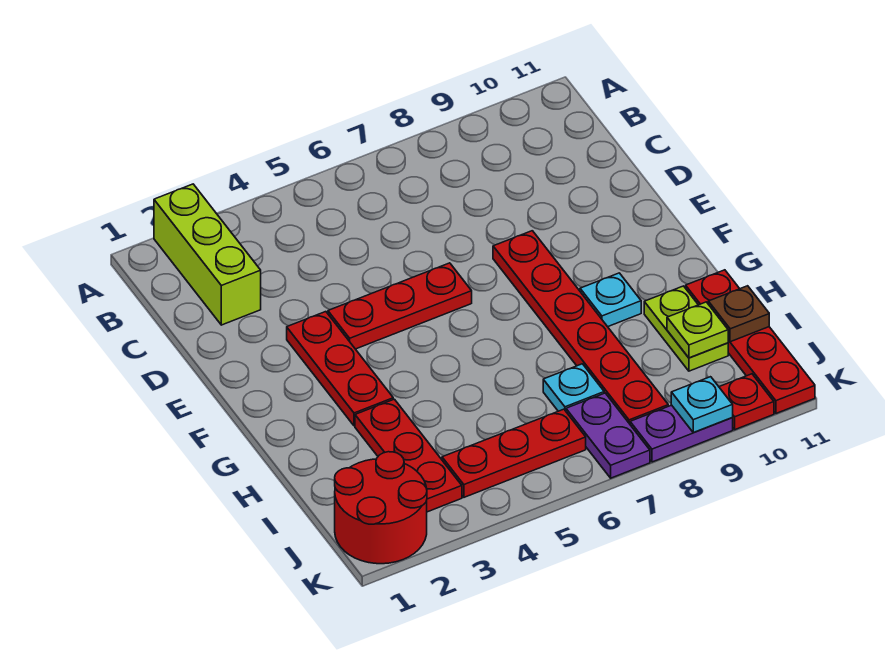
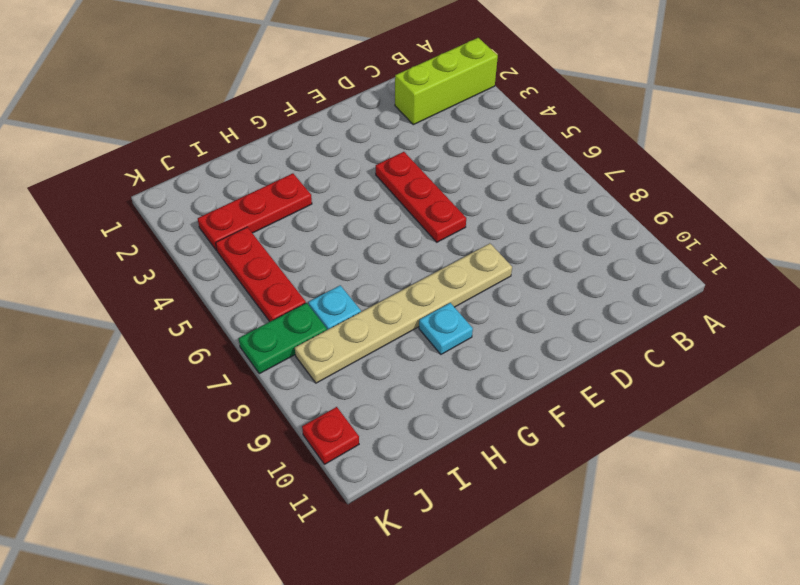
tan plate E8:J8 level 1 -> red plate E8:J8 level 1
green plate J7:K7 level 1 -> purple plate J7:K7 level 1
none -> red plate E3:G3 level 1
none -> lime plate H10:I10 level 1
none -> red plate H11:K11 level 1

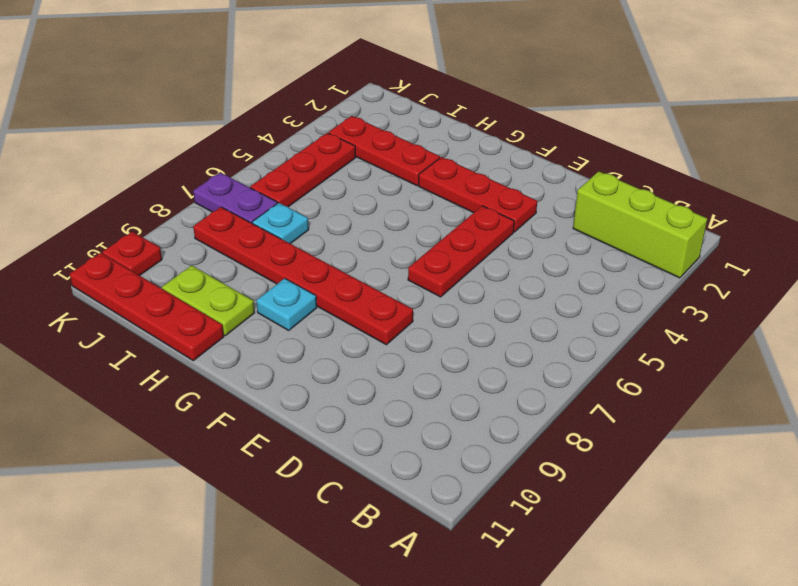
none -> red round brick J1:K2 level 1
none -> purple plate K8:K9 level 1
none -> lime plate I10 level 2

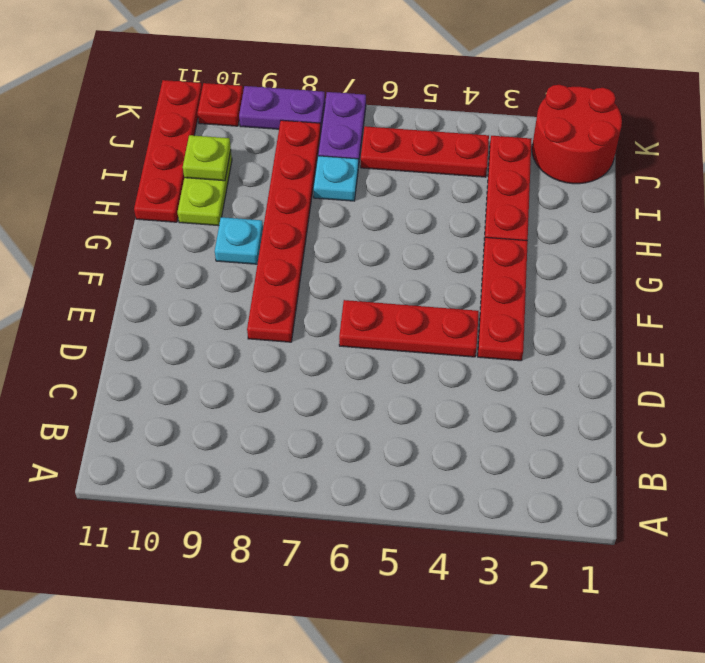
none -> lime brick A2:C2 level 1
none -> brown plate I11 level 2
none -> cyan plate K9 level 2

